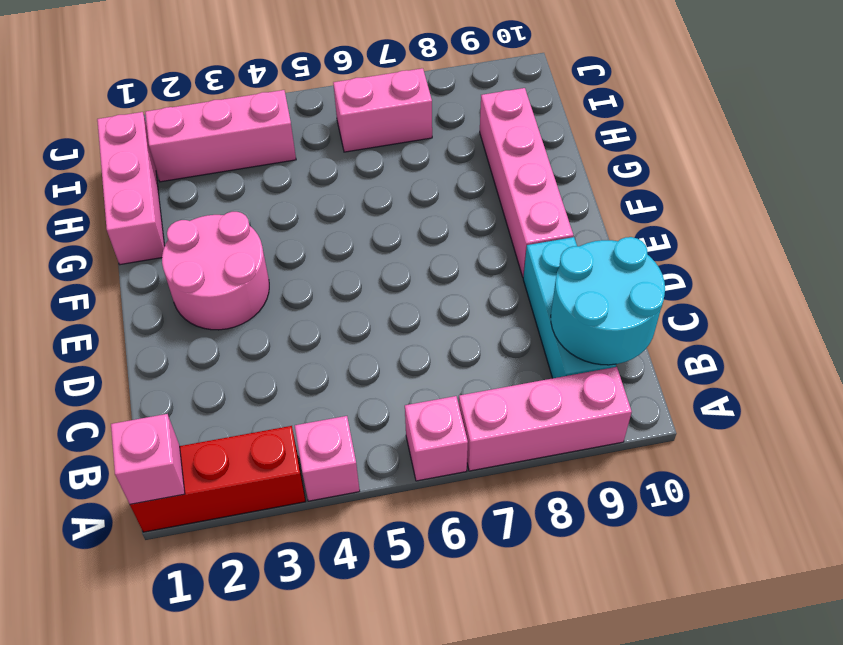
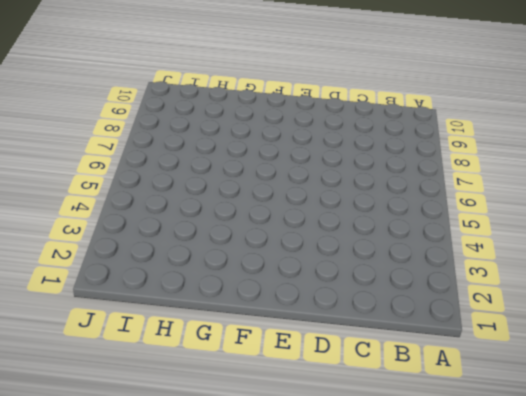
none -> red brick A1:A3 level 1
none -> pink brick A4 level 1
none -> pink brick A6 level 1

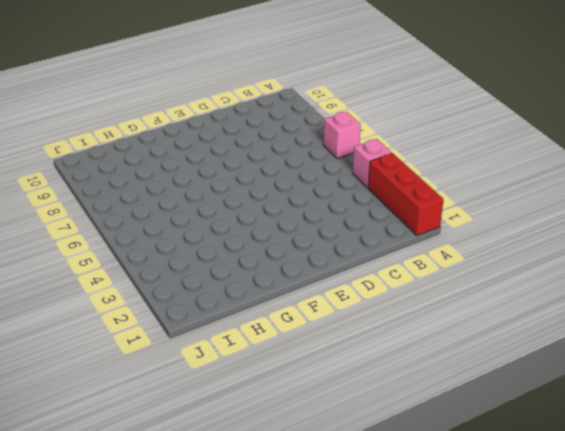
none -> pink brick A7:A9 level 1
none -> cyan brick B9:D9 level 1
none -> pink round brick E2:F3 level 1

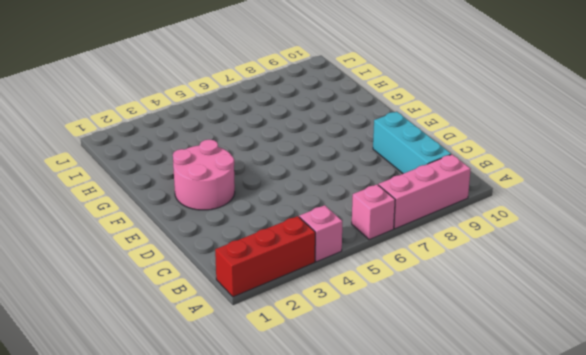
none -> pink brick E9:H9 level 1
none -> pink brick G1:I1 level 1
none -> pink brick I2:I4 level 1

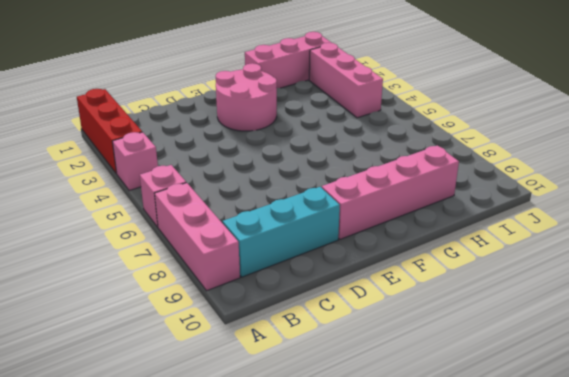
none -> pink brick I6:I7 level 1
none -> pink brick A1 level 2
none -> cyan round brick B9:C10 level 2

